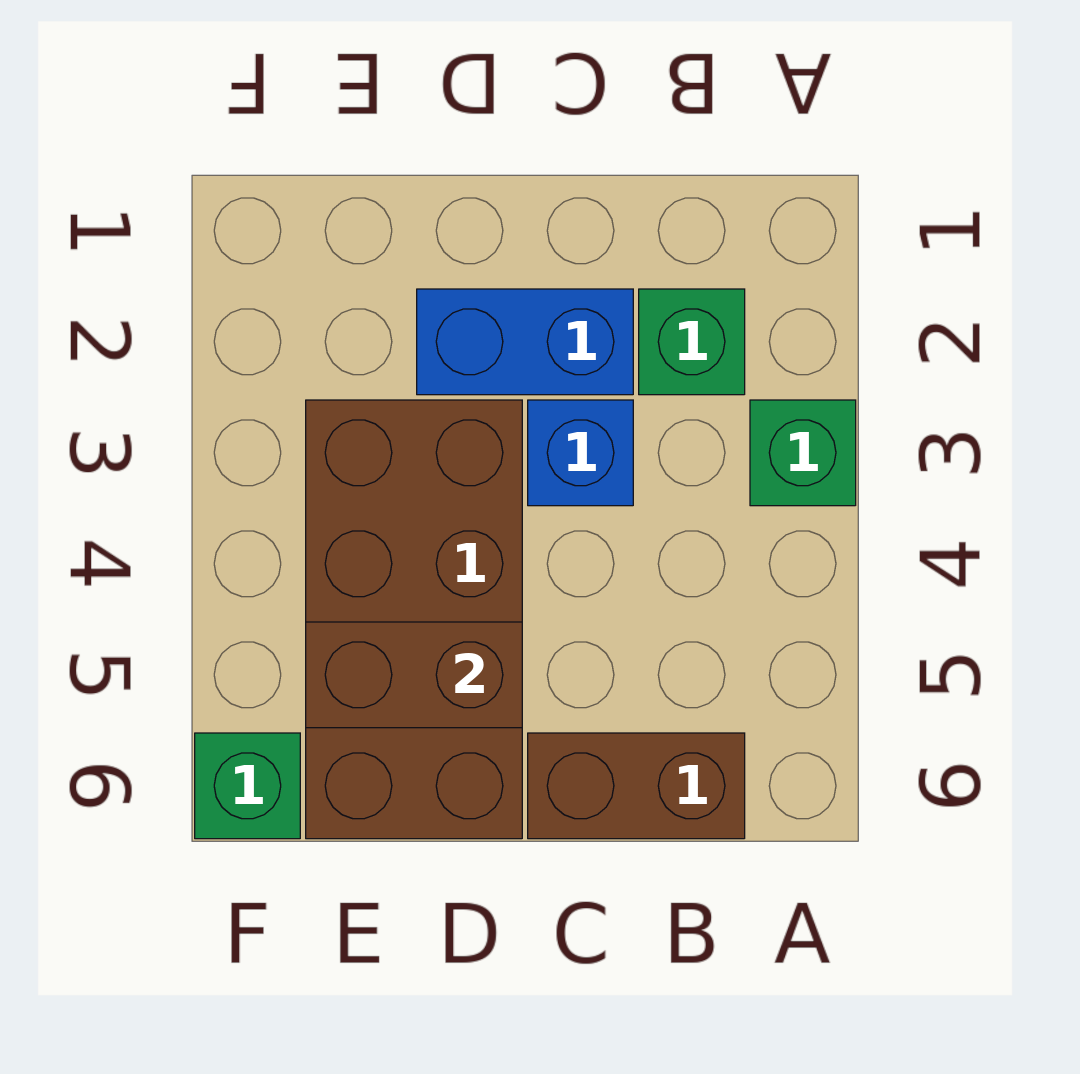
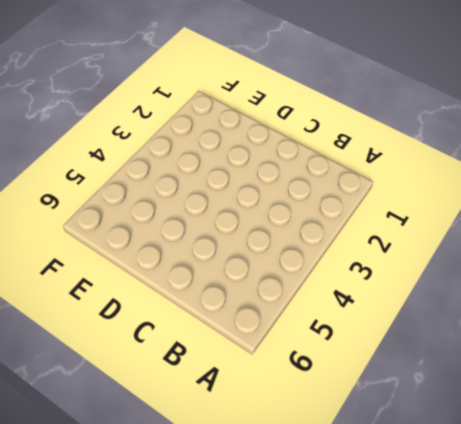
none -> green brick A3 level 1
none -> green brick B2 level 1

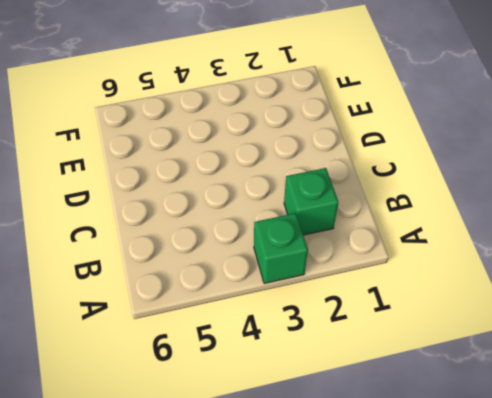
none -> brown brick B6:C6 level 1
none -> blue brick C2:D2 level 1

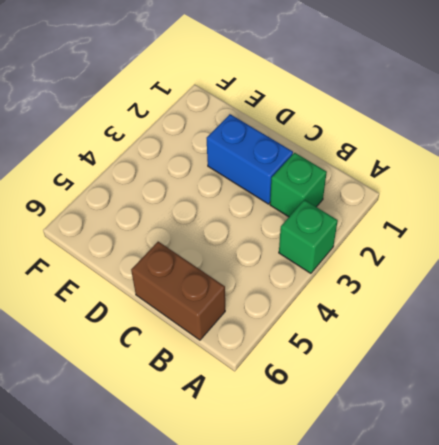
none -> blue brick C3 level 1
none -> brown brick D3:E6 level 1

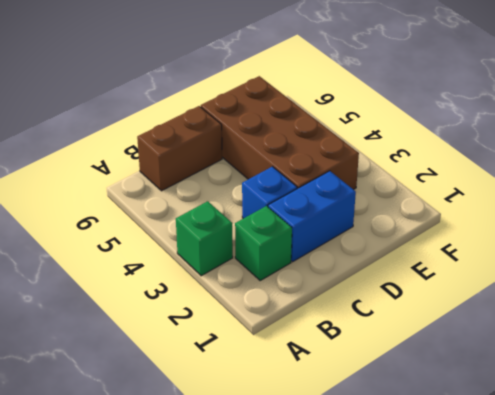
none -> green brick F6 level 1
none -> brown brick D5:E5 level 2

